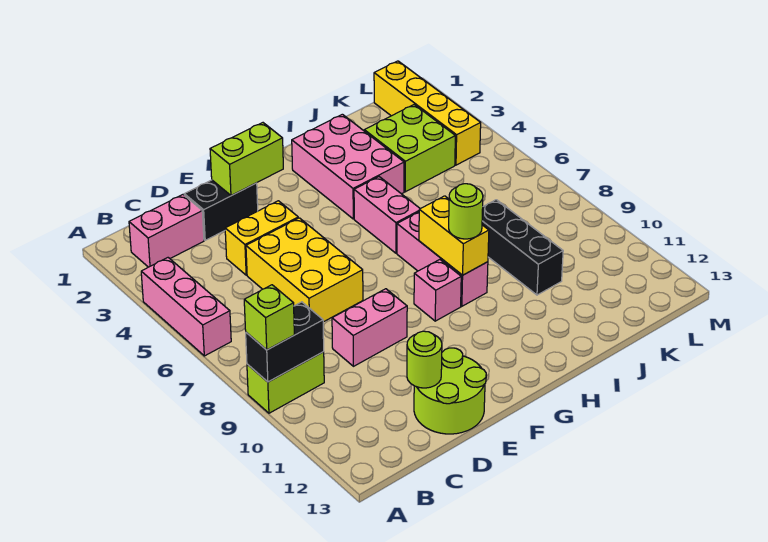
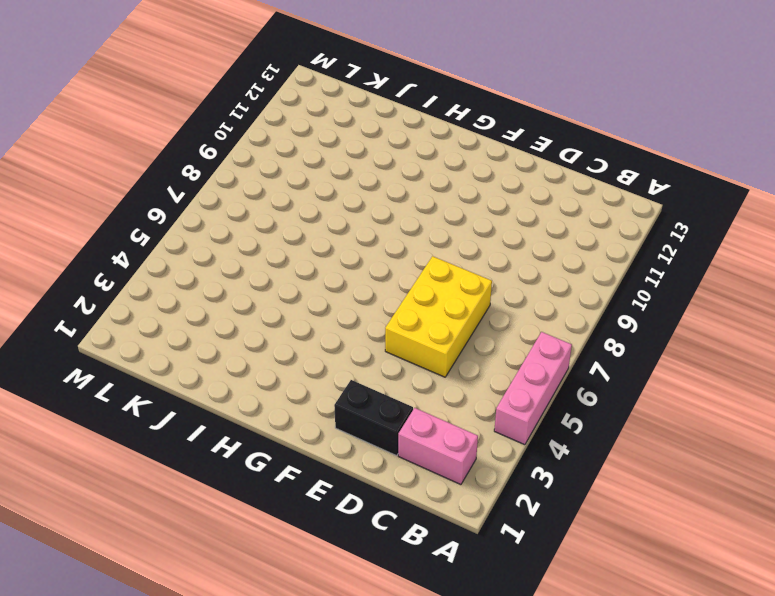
none -> lime brick A9:B9 level 1
none -> yellow brick D4:E4 level 1
none -> pink brick D9:E9 level 1

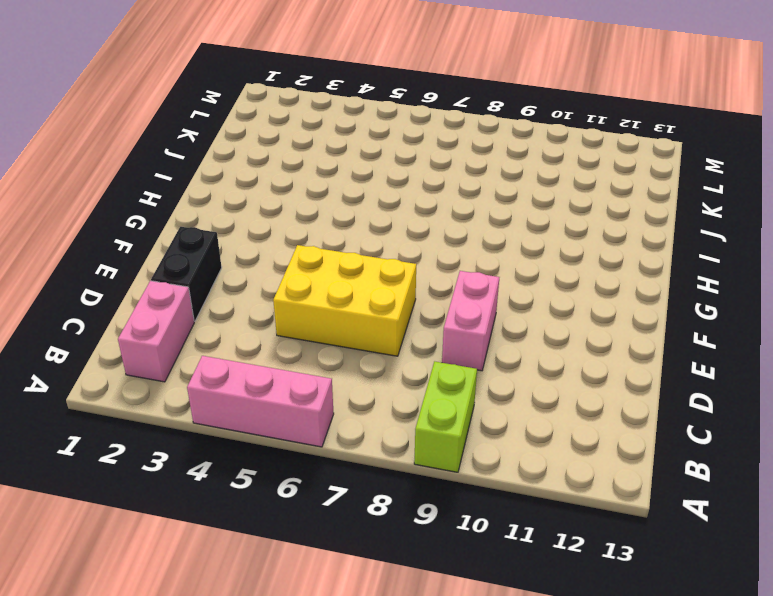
none -> yellow brick D4:E4 level 1
none -> lime round brick D12:E13 level 1
none -> pink brick G9 level 1

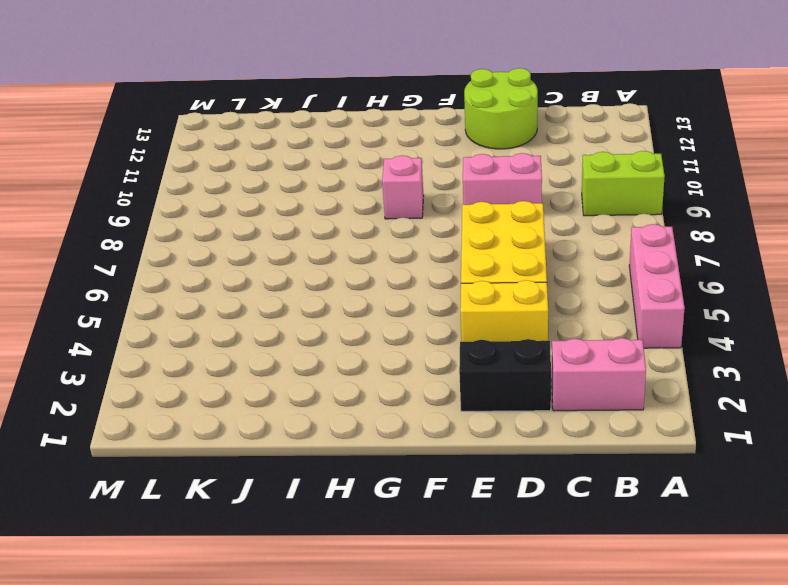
none -> pink brick H2:I4 level 1
none -> pink brick H5:H6 level 1
none -> pink brick H7:H9 level 1

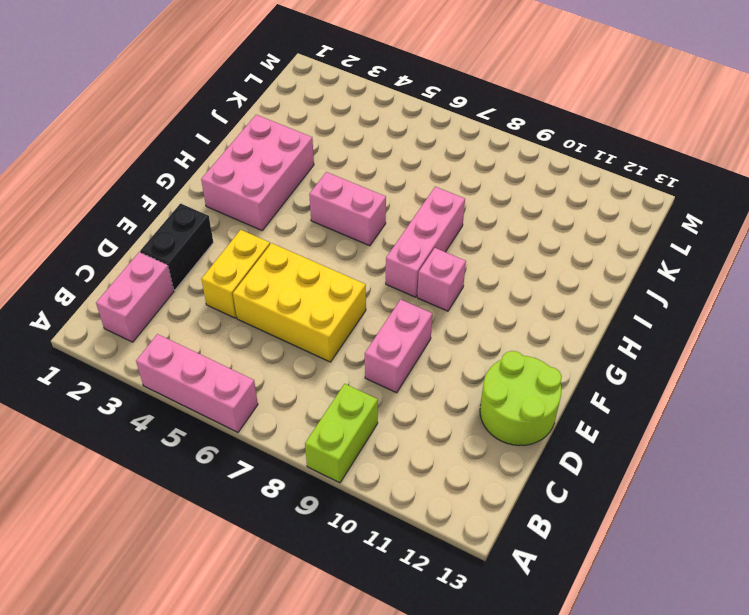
pink brick G2:I3 level 1 -> pink brick H2:I4 level 1
pink brick G8:I8 level 1 -> pink brick H7:H9 level 1
none -> lime brick J3:K4 level 1
none -> black brick J8:J10 level 1
none -> yellow brick L1:L4 level 1

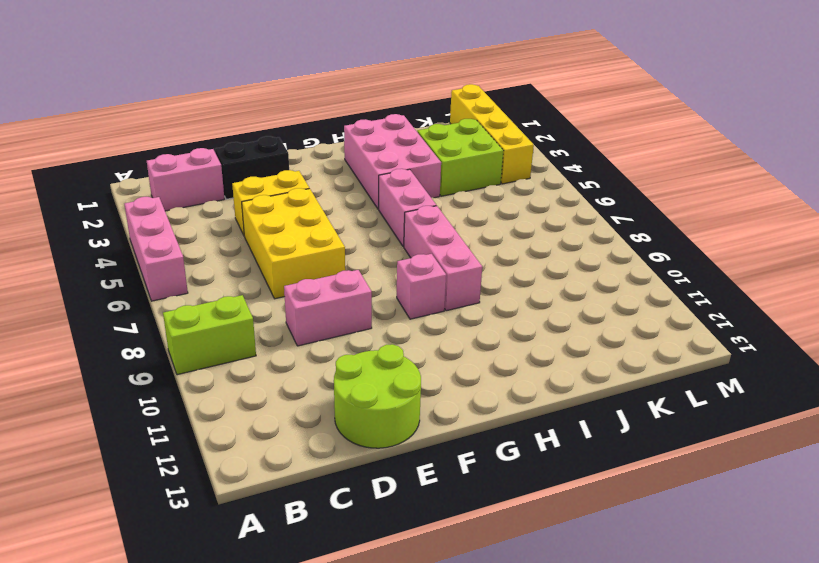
none -> black brick J8:J10 level 1
none -> black brick A9:B9 level 2
none -> lime round brick D12 level 2

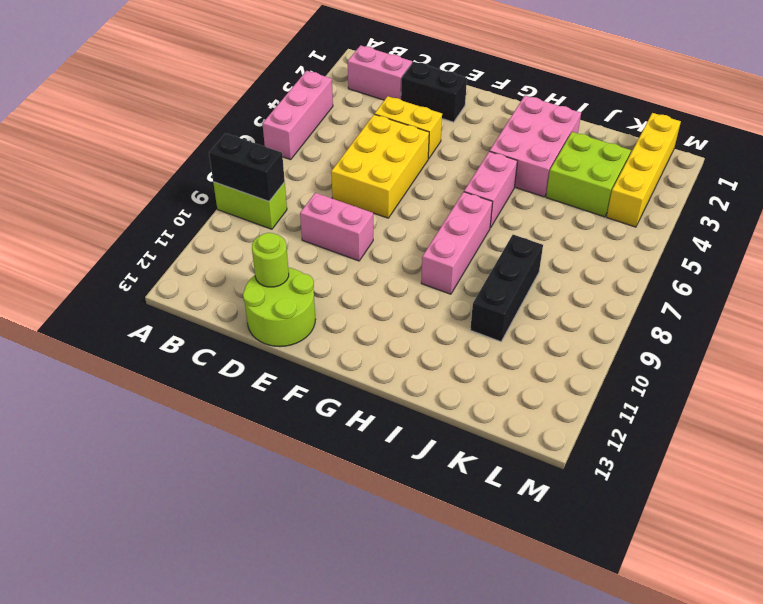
none -> pink brick G9 level 1
none -> lime brick E2:F2 level 2
none -> yellow brick H8:H9 level 2

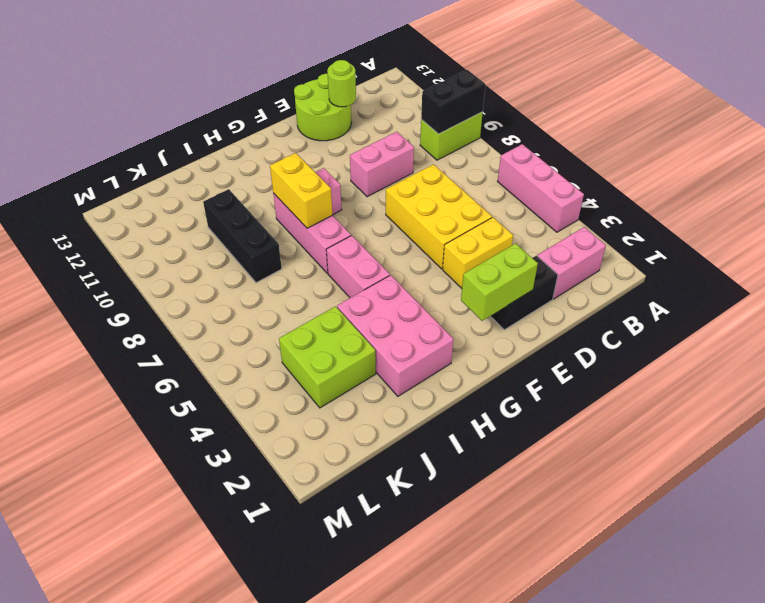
none -> yellow brick L1:L4 level 1
none -> lime brick A9 level 3
none -> lime round brick H9 level 3

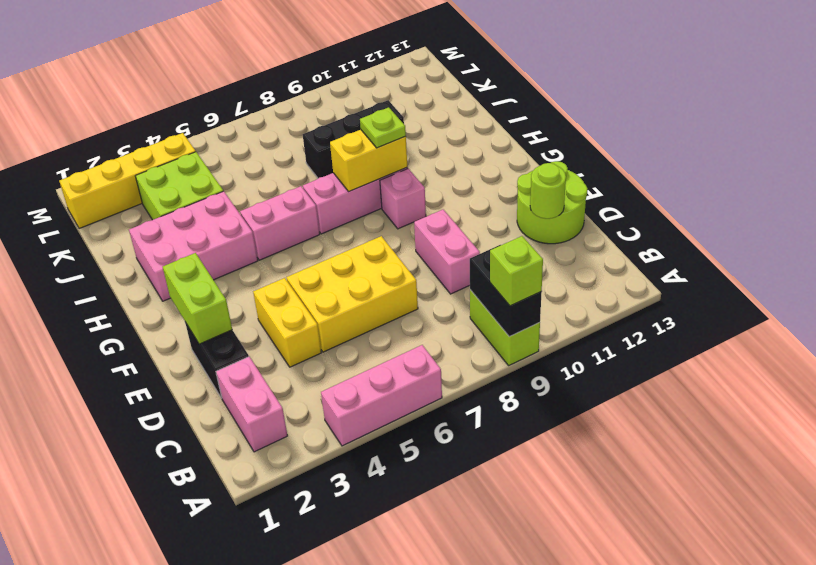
lime plate H9 level 3 -> lime round brick H9 level 3

